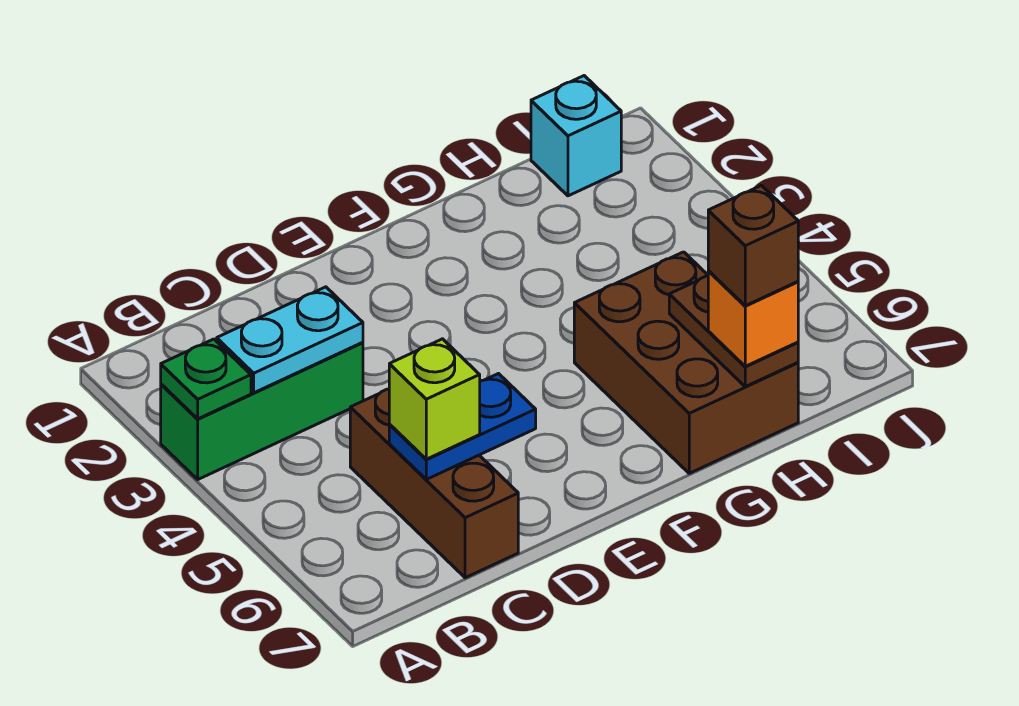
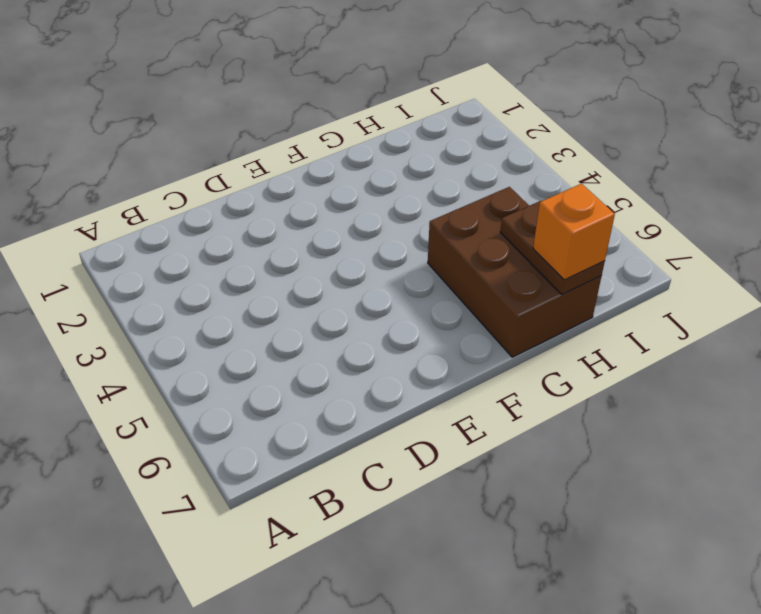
none -> green brick A3:C3 level 1
none -> brown brick C5:C7 level 1

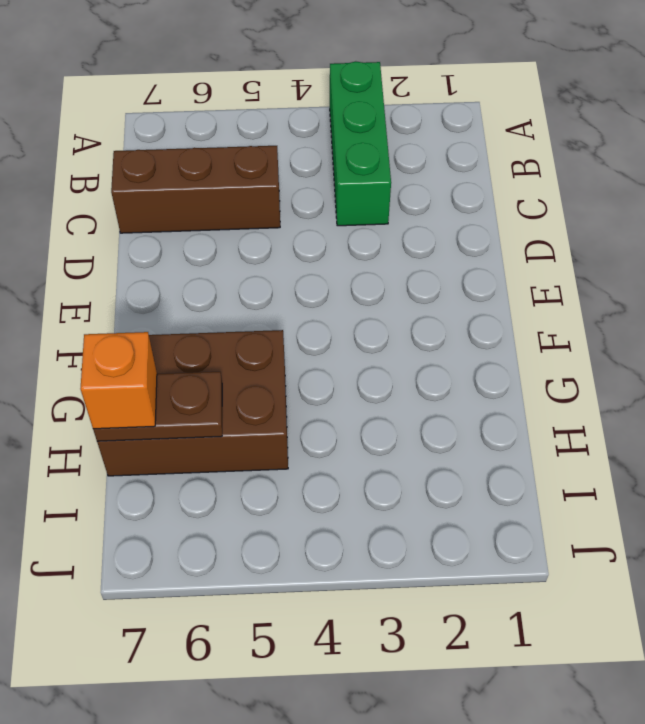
none -> cyan brick I1 level 1
none -> green plate A3 level 2

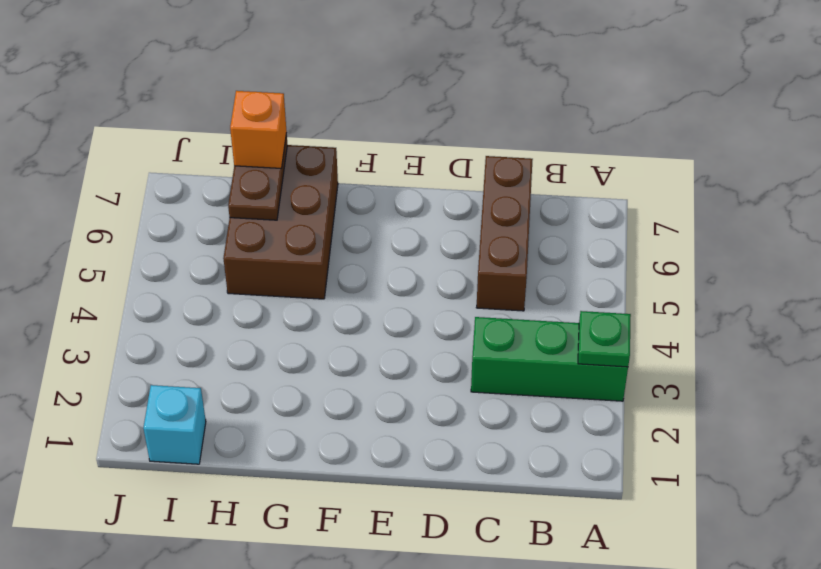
none -> cyan plate B3:C3 level 2
none -> blue plate C6:D6 level 2

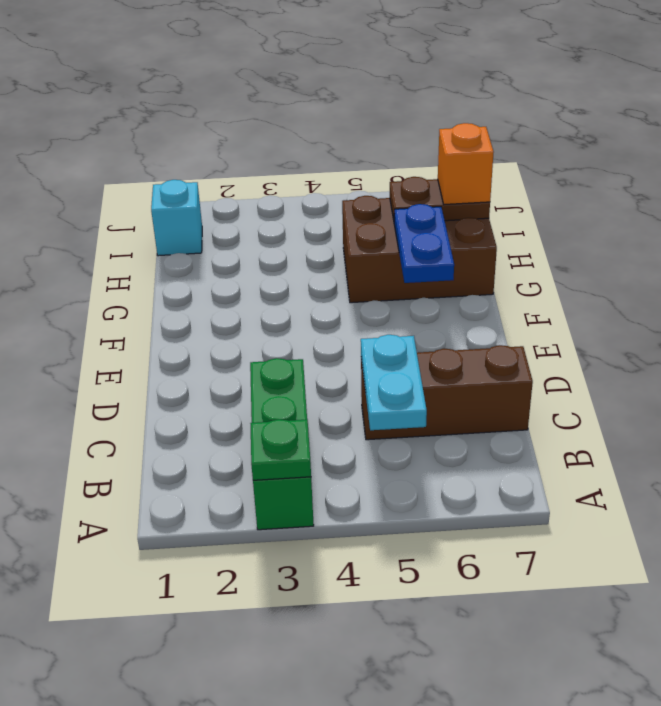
cyan plate B5:C5 level 2 -> cyan plate B3:C3 level 2
blue plate F6:G6 level 2 -> blue plate C6:D6 level 2
none -> lime brick C6 level 3
none -> brown brick H7 level 4

